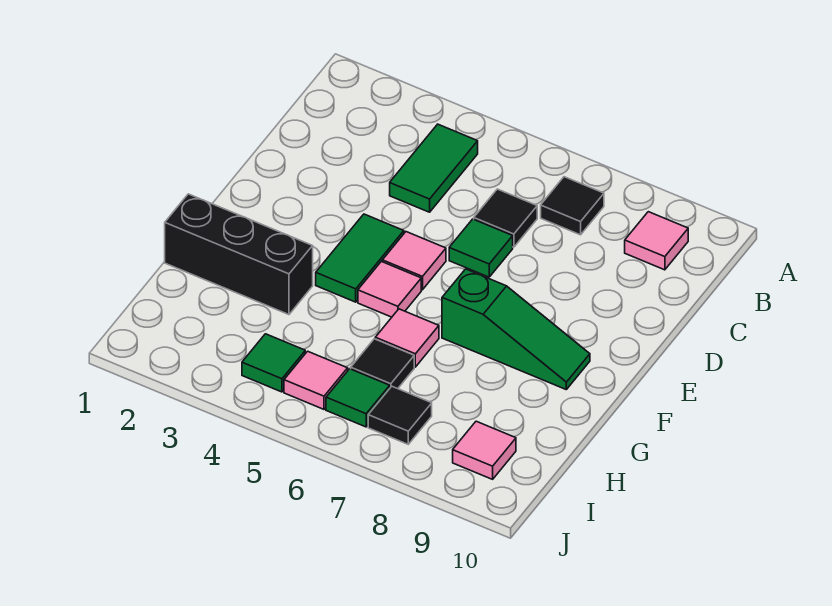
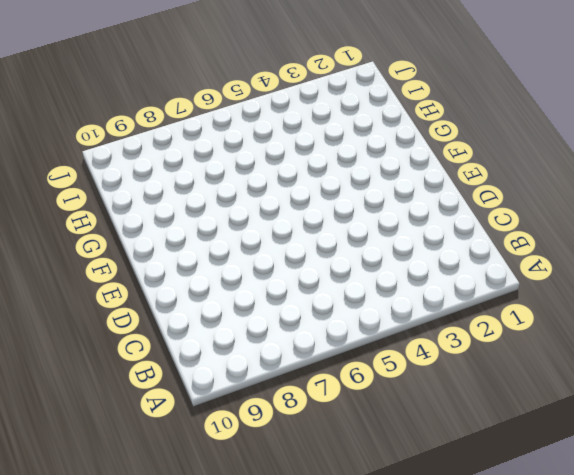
none -> green tile B4:C4 level 1
none -> black tile B7 level 1
none -> pink tile B9 level 1

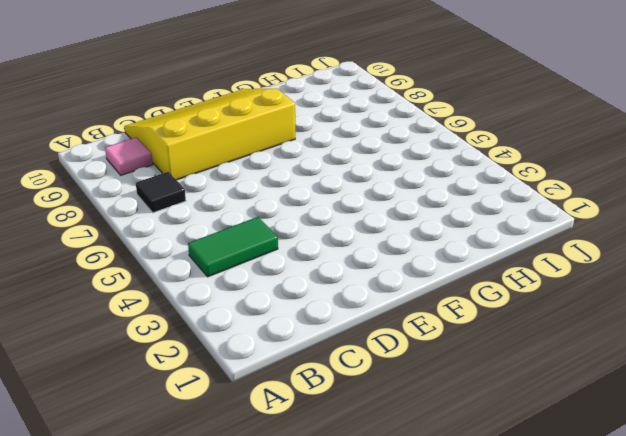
yellow slope C8:F10 level 1 top 8 -> green slope F7:F9 level 1 top 7
none -> black tile C6 level 1
none -> green tile D6 level 1
none -> green tile E4:F4 level 1

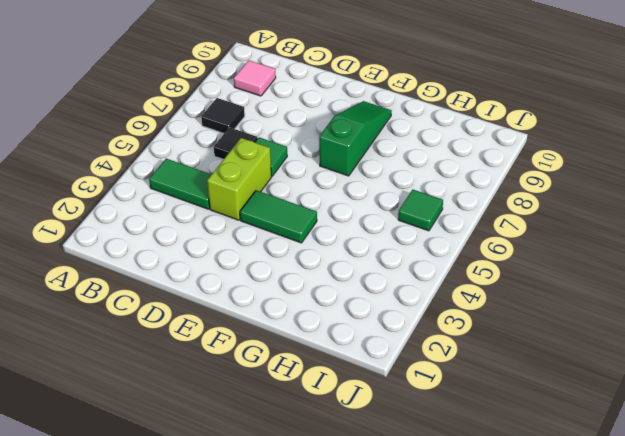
lime brick D4:D5 level 1 -> none
none -> pink tile E5 level 1
none -> pink tile F5 level 1
none -> black brick G1:G3 level 1

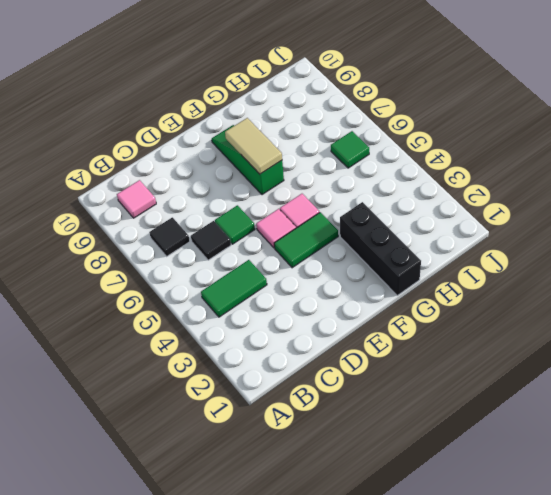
tan tile F7:F8 level 2 -> none
none -> pink tile G6 level 1
none -> black tile H6 level 1
none -> green tile I4 level 1

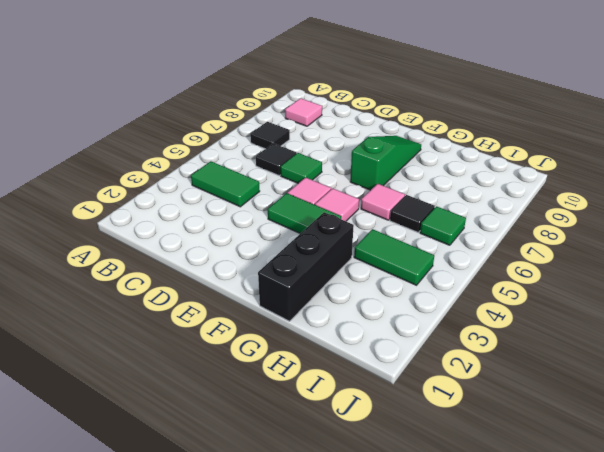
green tile H4:I4 level 1 -> green tile I4 level 1
none -> pink tile I5 level 1
none -> black tile I7 level 1
none -> pink tile I9 level 1

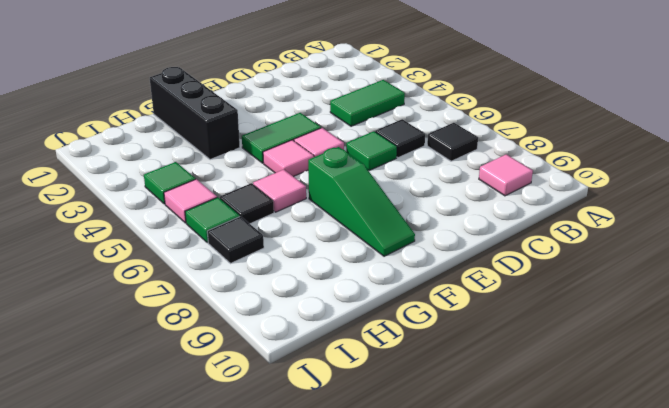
none -> pink tile I9 level 1

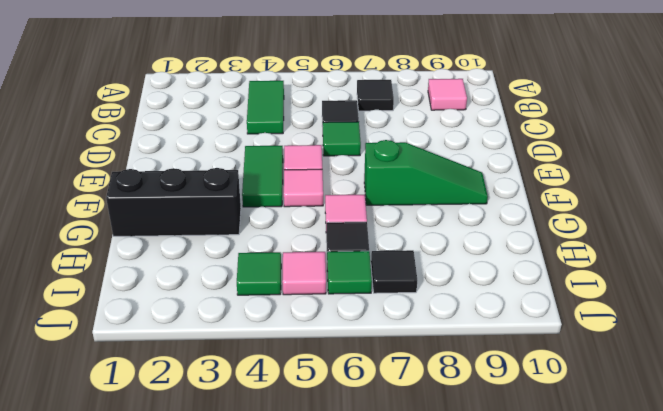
none -> pink tile I9 level 1

